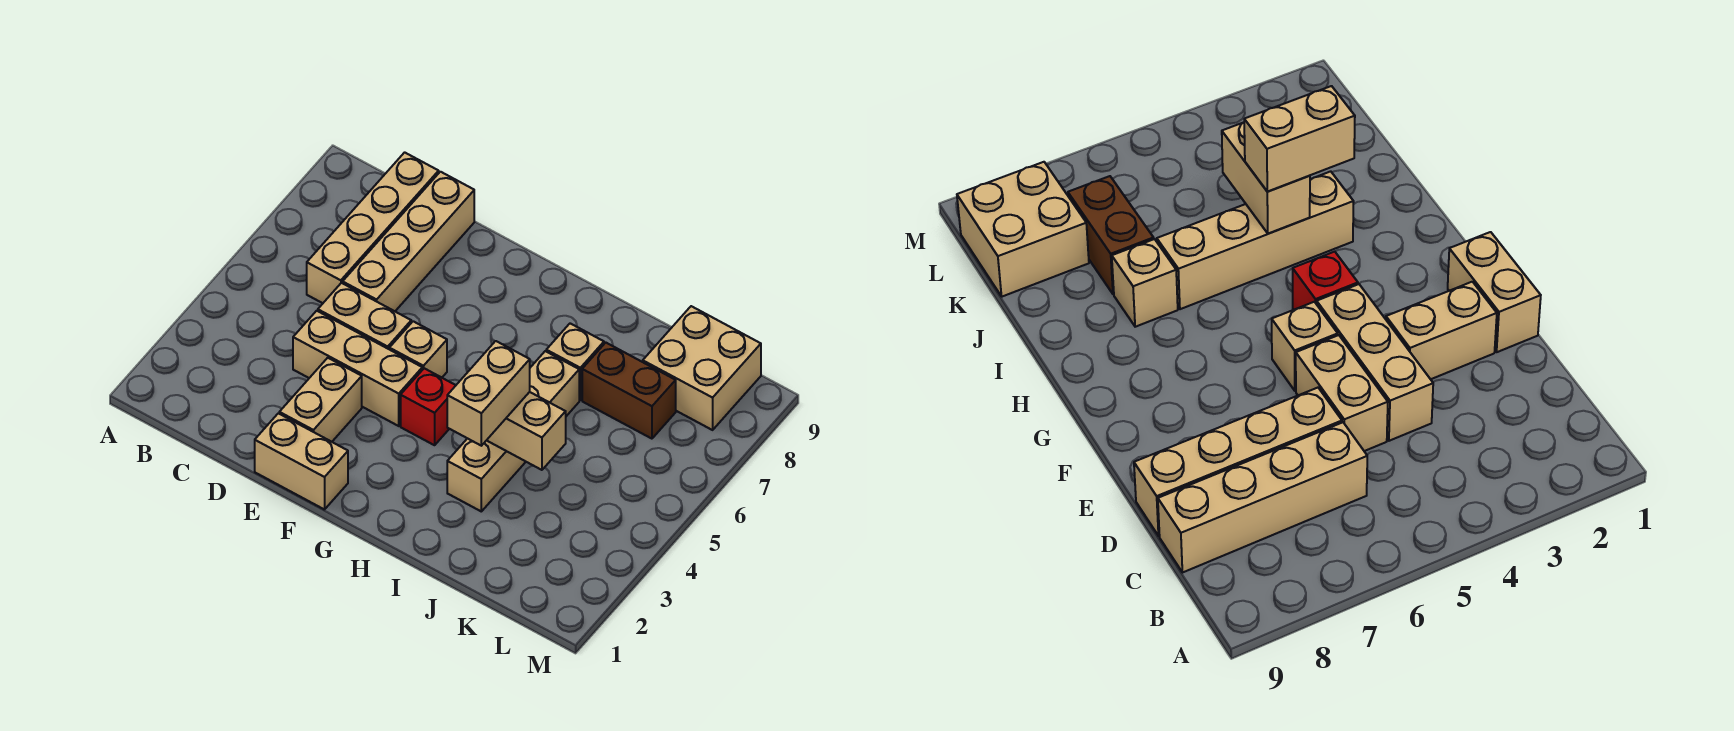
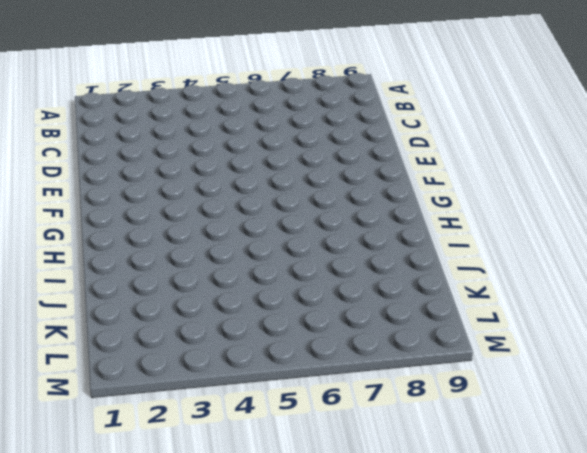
none -> tan brick C6:C9 level 1
none -> tan brick D4:F4 level 1
none -> tan brick D5:E5 level 1

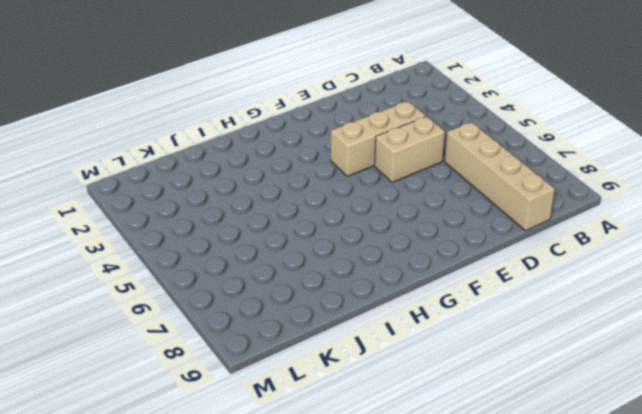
none -> tan brick D6:D9 level 1
none -> tan brick E1:F1 level 1
none -> tan brick E2:E3 level 1

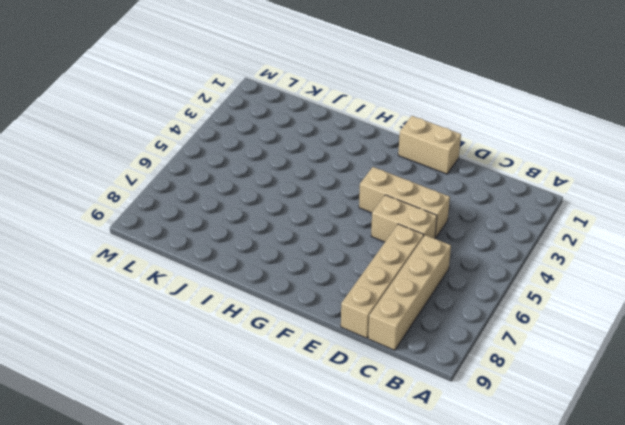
none -> tan brick E2:E3 level 1
none -> tan brick F5 level 1
none -> red brick G4 level 1

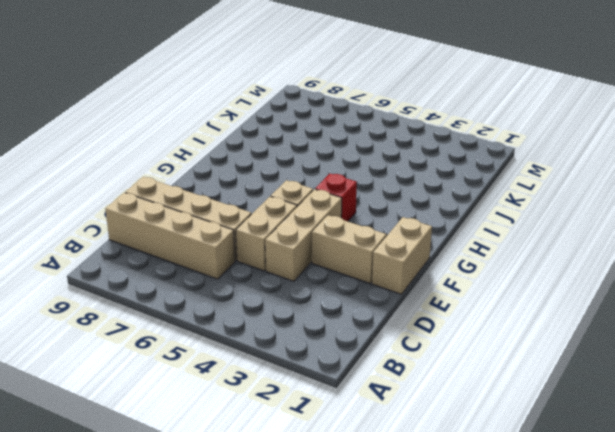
none -> tan brick I3:I6 level 1
none -> tan brick I7 level 1
none -> brown brick J7:K7 level 1

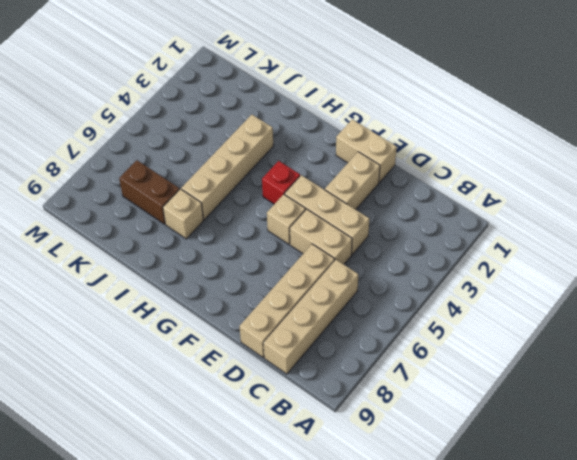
none -> tan brick K8:L9 level 1
none -> tan brick I4:J4 level 2
none -> tan brick I3:I4 level 3

